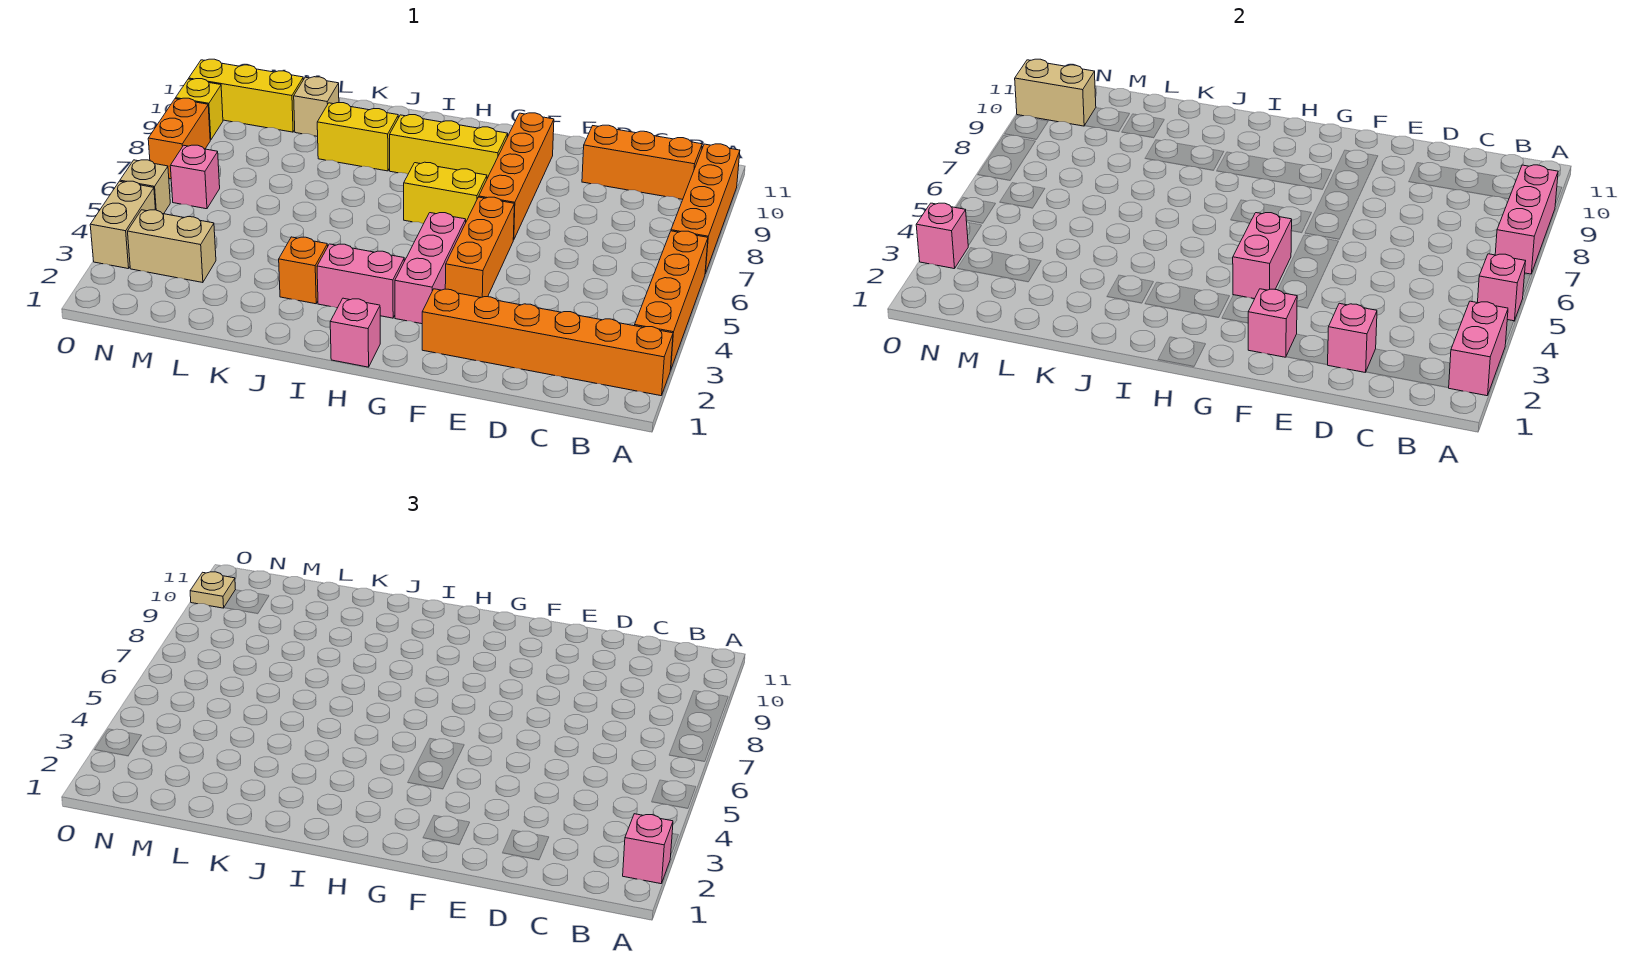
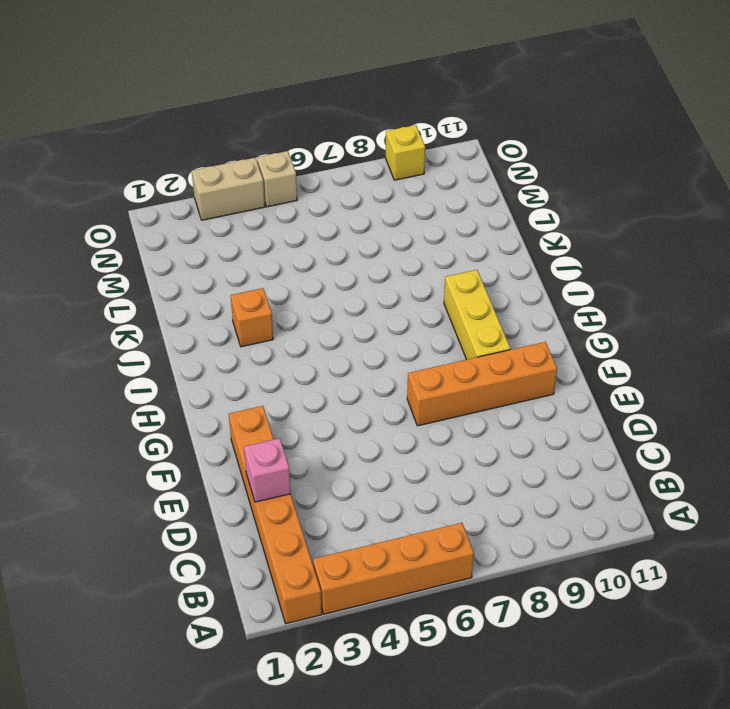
none -> orange brick A7:A10 level 1
none -> orange brick B10:D10 level 1
none -> orange brick F4:F6 level 1
none -> pink brick G3:G5 level 1

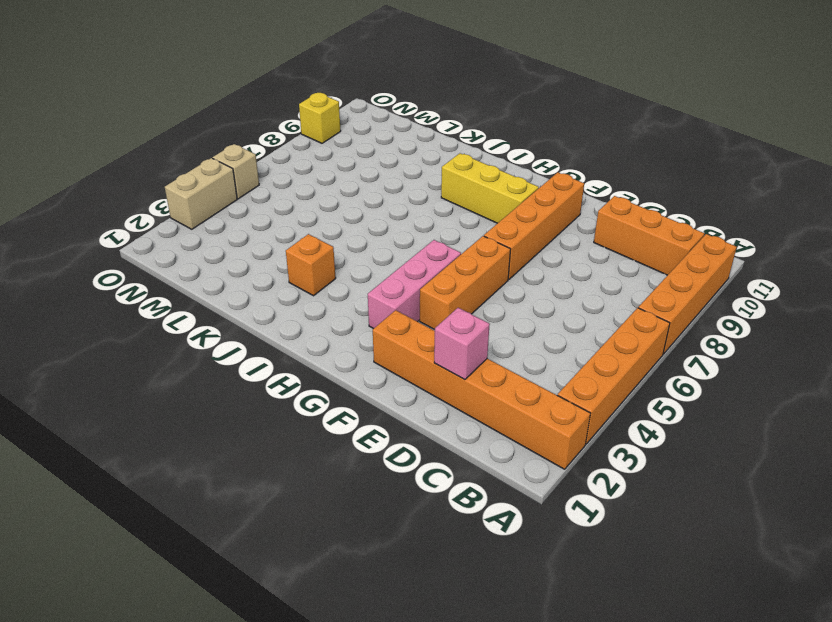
none -> yellow brick G7:H7 level 1
none -> pink brick H1 level 1
none -> pink brick H3:I3 level 1
none -> yellow brick J9:K9 level 1

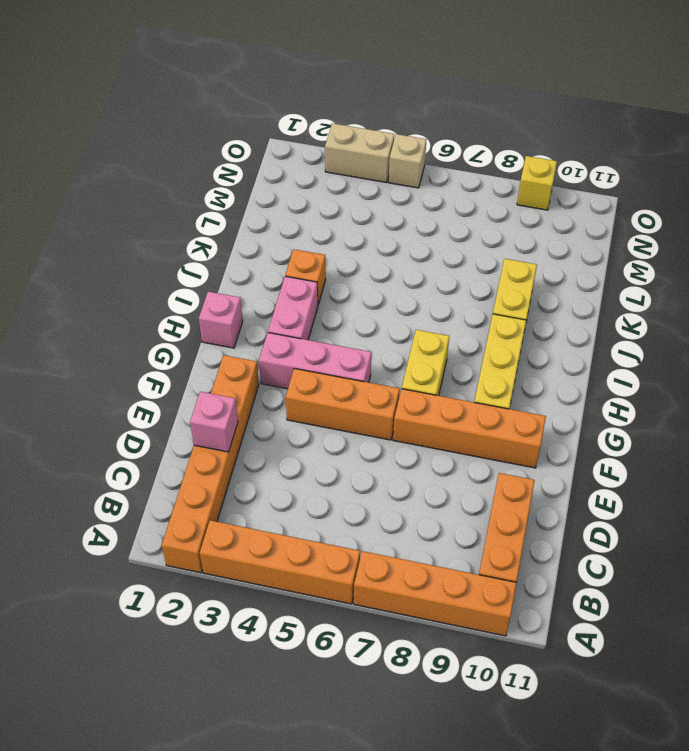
none -> tan brick L10 level 1
none -> tan brick M3:N3 level 1
none -> yellow brick M10:O10 level 1
none -> pink brick N6 level 1

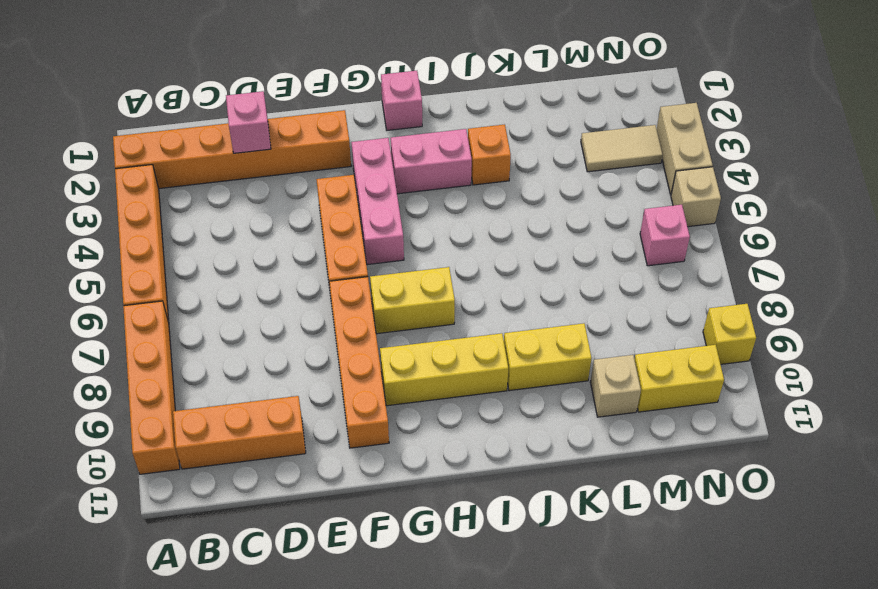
tan tile M3:N3 level 1 -> tan brick M3:N3 level 1
yellow brick M10:N10 level 1 -> yellow brick M10:O10 level 1
none -> orange brick O7:O8 level 1
none -> pink brick A2:A3 level 2
none -> pink brick A5 level 2
none -> pink brick A7:A9 level 2

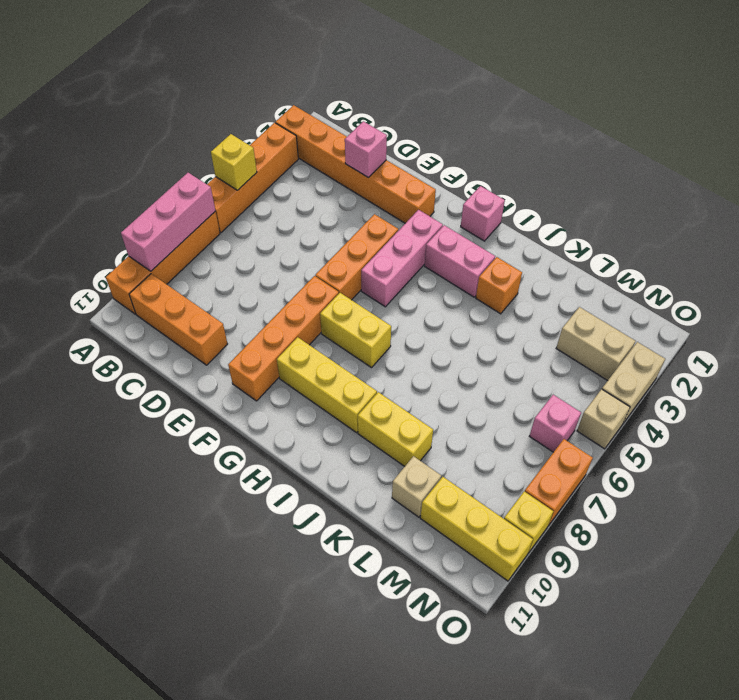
yellow brick A5 level 2 -> pink brick A5 level 2
none -> pink brick A2:A3 level 2
none -> pink brick F2 level 2
none -> pink brick G4:G5 level 2
none -> tan brick N10:O10 level 2

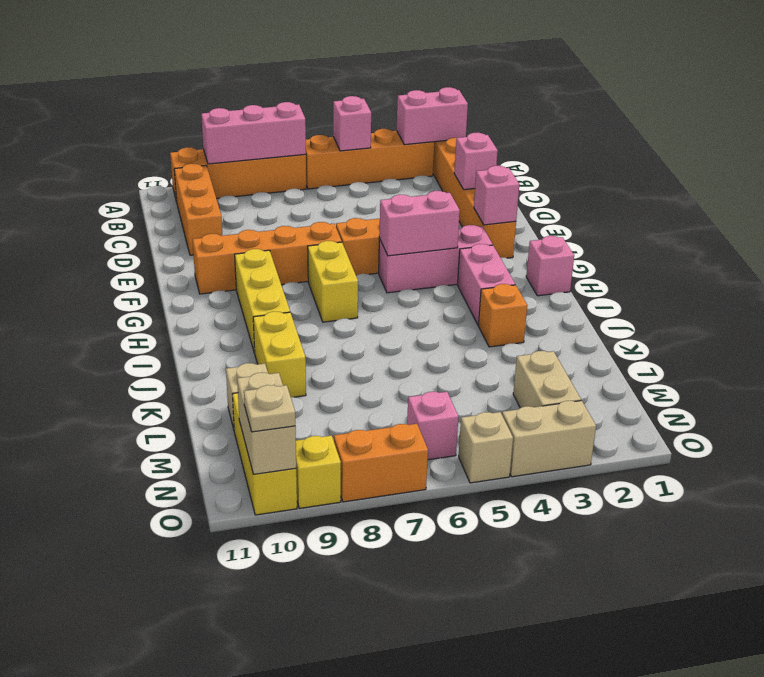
none -> pink brick O3 level 2
none -> pink brick A2 level 3

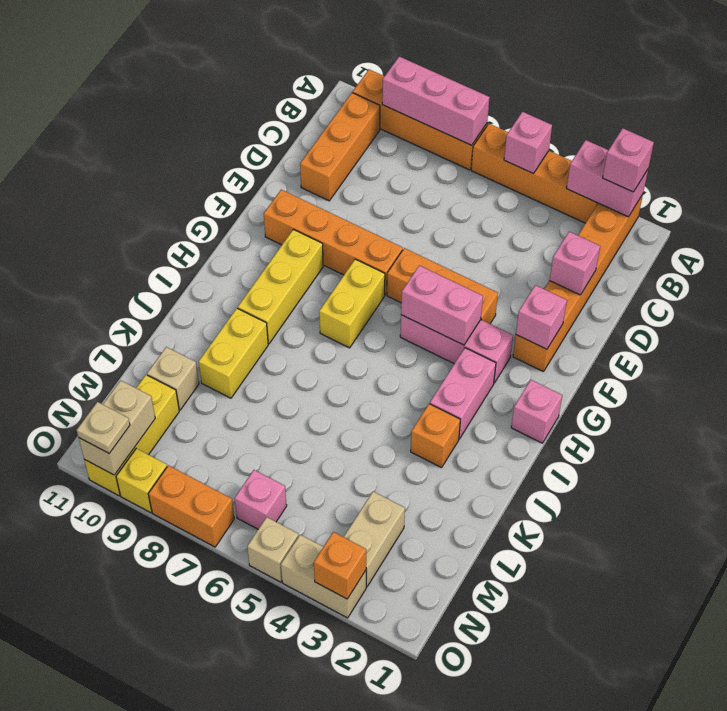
orange brick O3 level 2 -> pink brick O3 level 2

